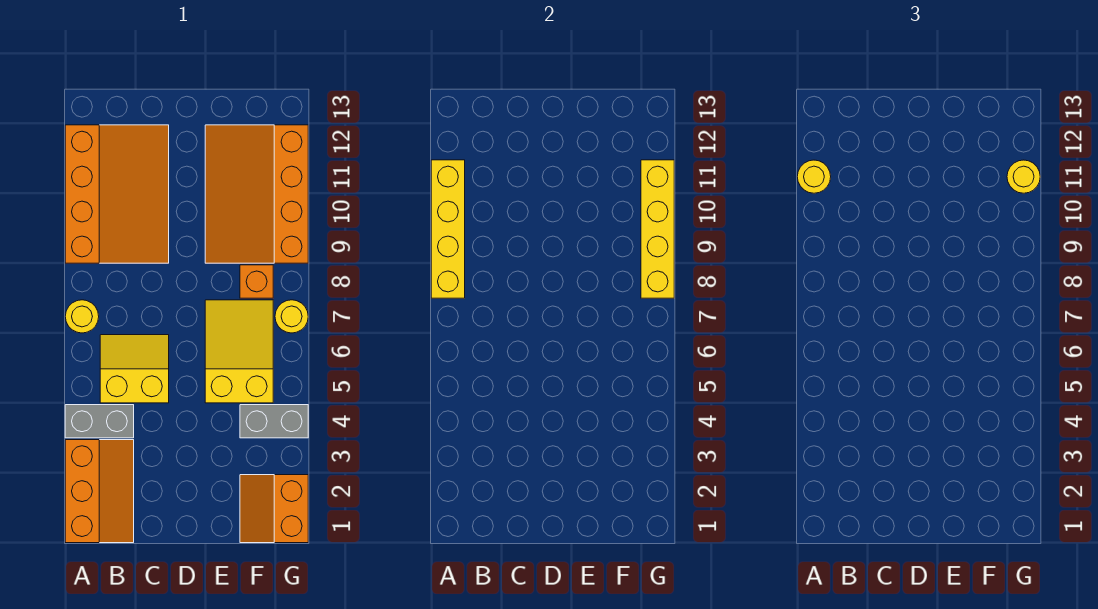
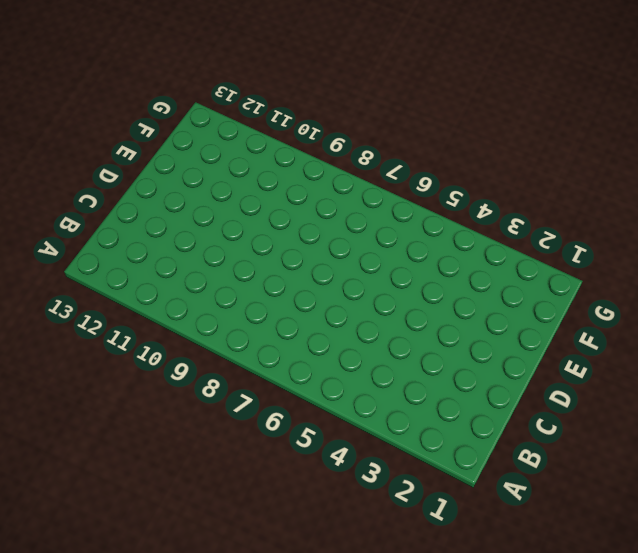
none -> orange slope A1:B3 level 1 top A
none -> grey brick A4:B4 level 1
none -> yellow round brick A7 level 1

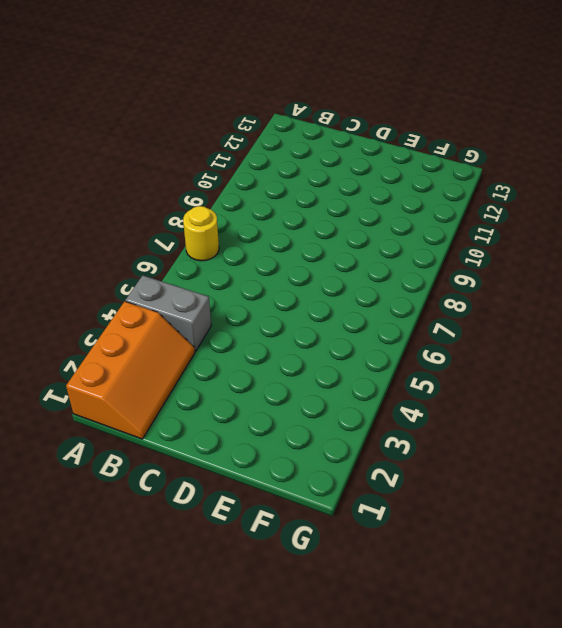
none -> orange slope A9:C12 level 1 top A
none -> yellow slope B5:C6 level 1 top 5
none -> yellow slope E5:F7 level 1 top 5

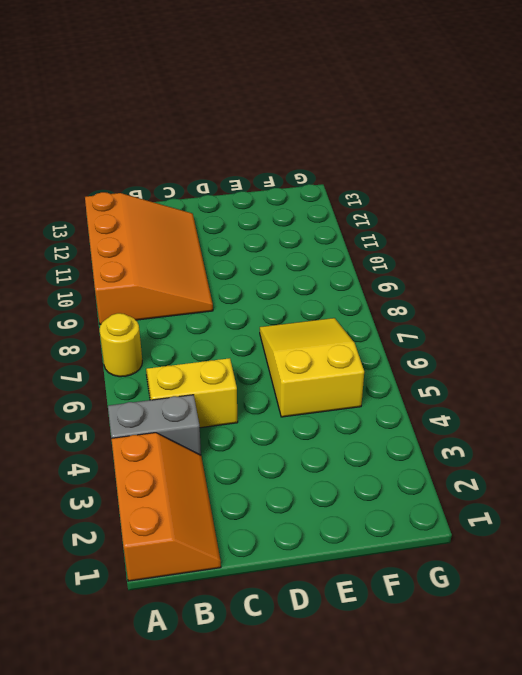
none -> orange slope E9:G12 level 1 top G
none -> orange slope F1:G2 level 1 top G
none -> grey brick F4:G4 level 1

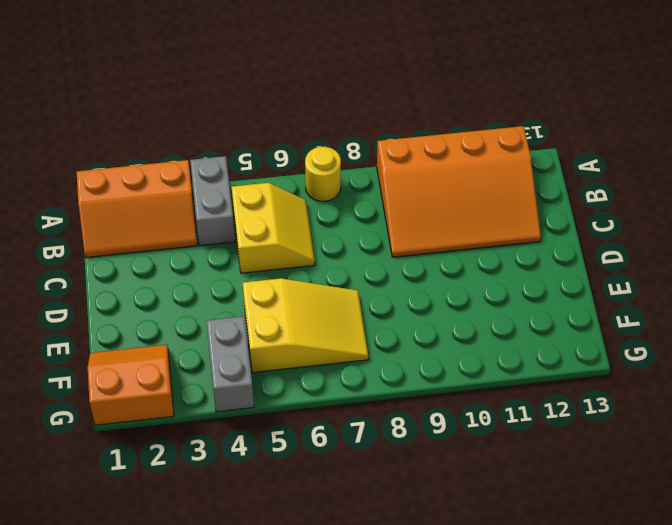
none -> orange slope E9:G12 level 1 top G
none -> orange brick F8 level 1
none -> yellow round brick G7 level 1

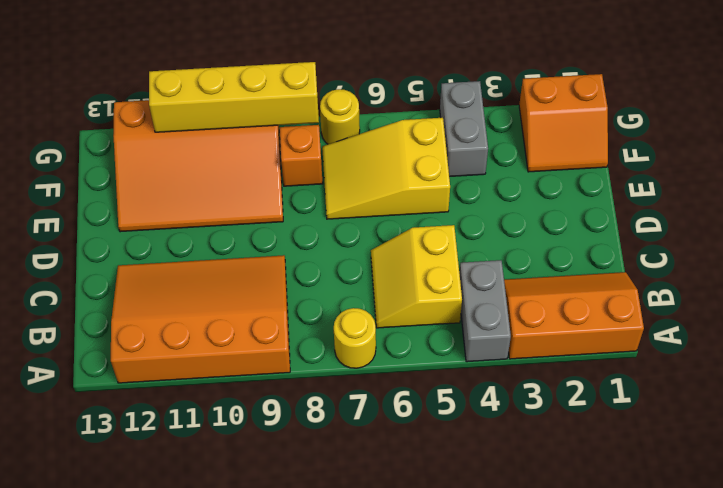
none -> yellow brick A8:A11 level 2
none -> yellow round brick A11 level 3
none -> yellow round brick G11 level 3

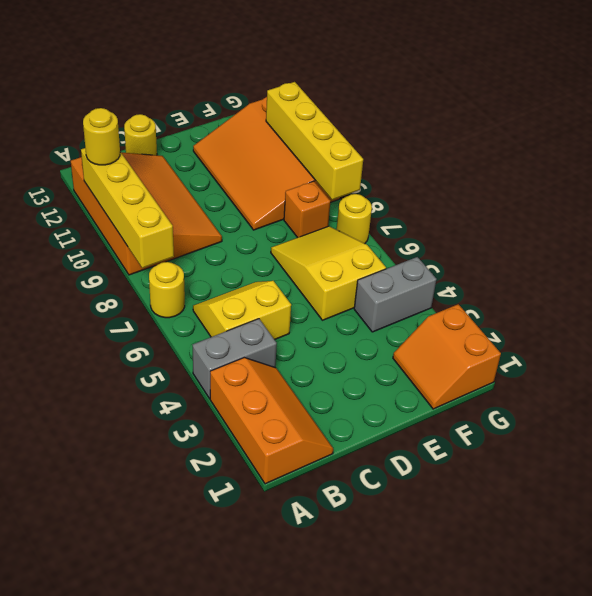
yellow round brick C13 level 1 -> yellow round brick G11 level 3

